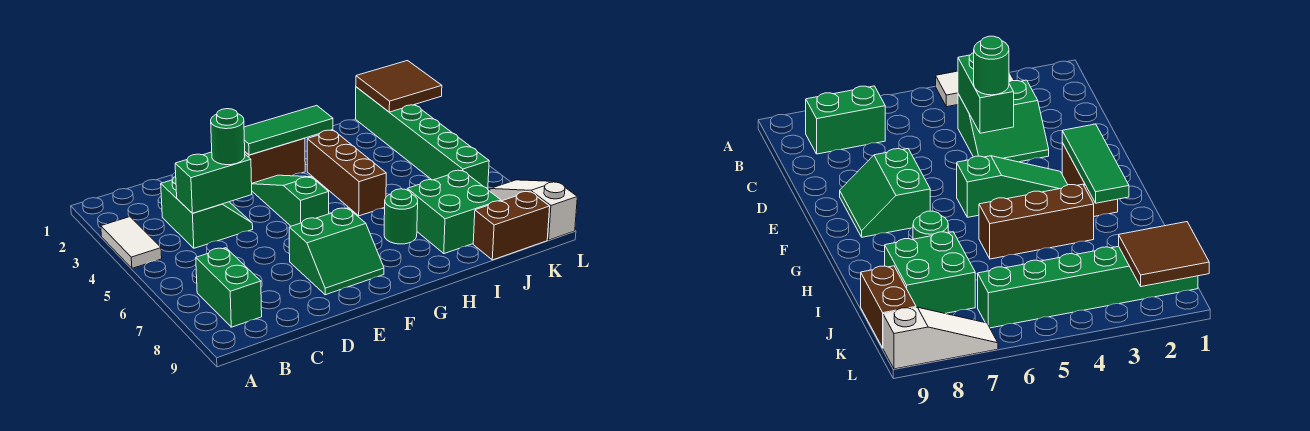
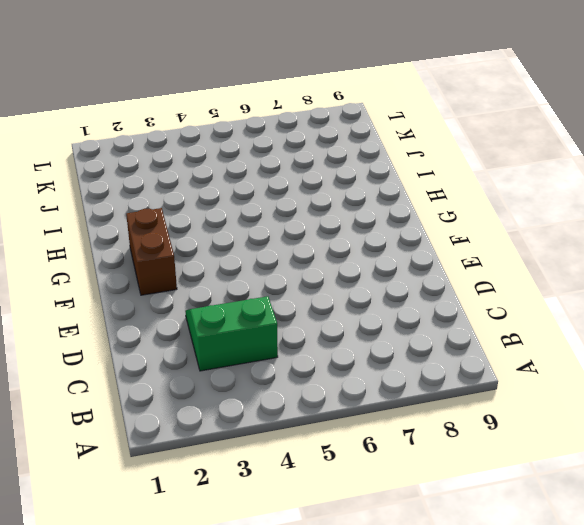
none -> white tile A3:A4 level 1
none -> green brick B7:B8 level 1
none -> green slope E7:F8 level 1 top 7

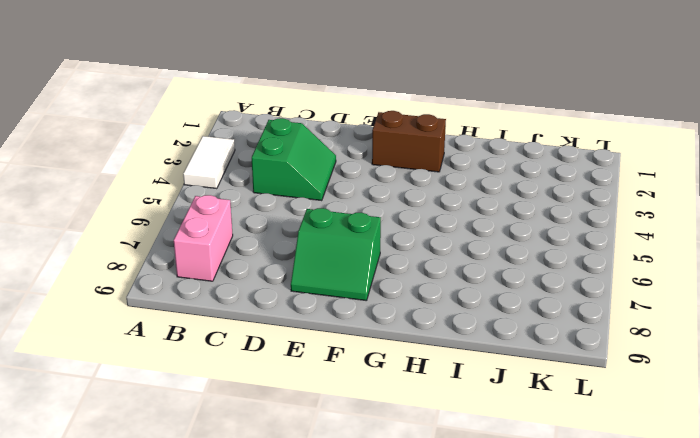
pink brick B7:B8 level 1 -> green brick B7:B8 level 1
none -> green slope F3:F5 level 1 top 5
none -> brown brick H3:H5 level 1
none -> green round brick H7 level 1

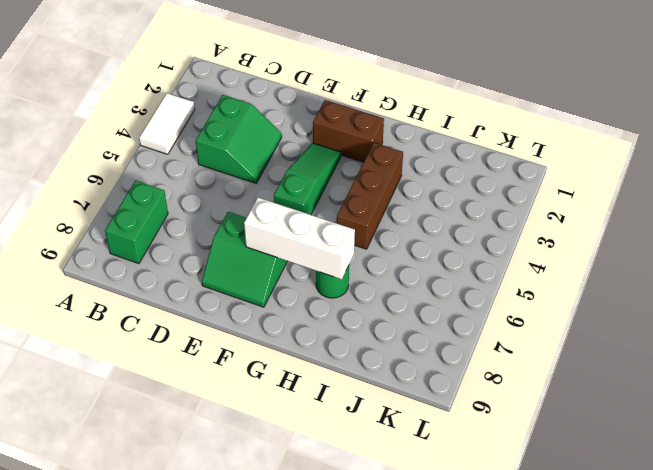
white brick F7:H7 level 2 -> none
none -> green brick I7:J8 level 1
none -> brown brick J9:K9 level 1
none -> green brick K1:K6 level 1

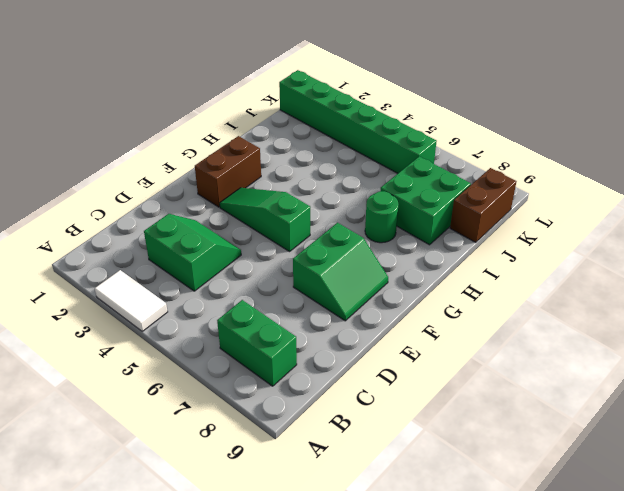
none -> brown brick H3:H5 level 1
none -> white slope L7:L9 level 1 top 9
none -> green brick C4:D4 level 2

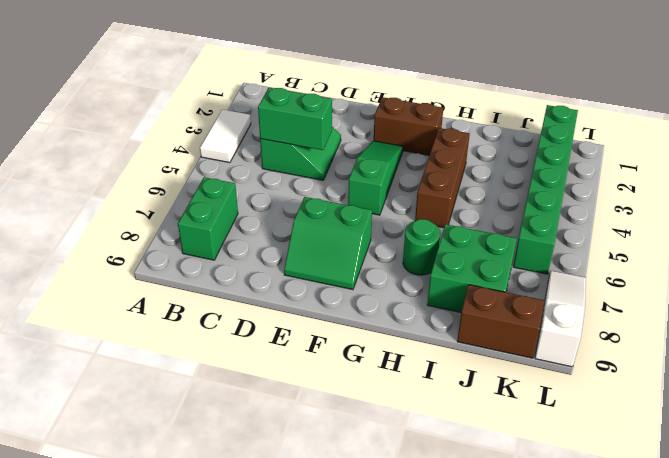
none -> green tile F2:H2 level 2
none -> brown tile K1:L2 level 2
none -> green round brick D4 level 3

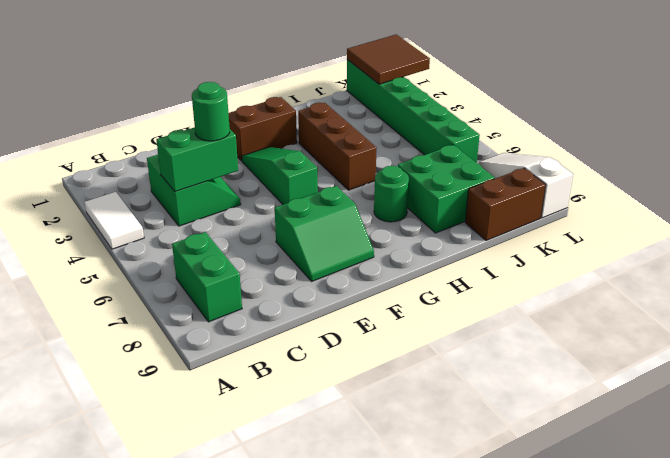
none -> green tile F2:H2 level 2

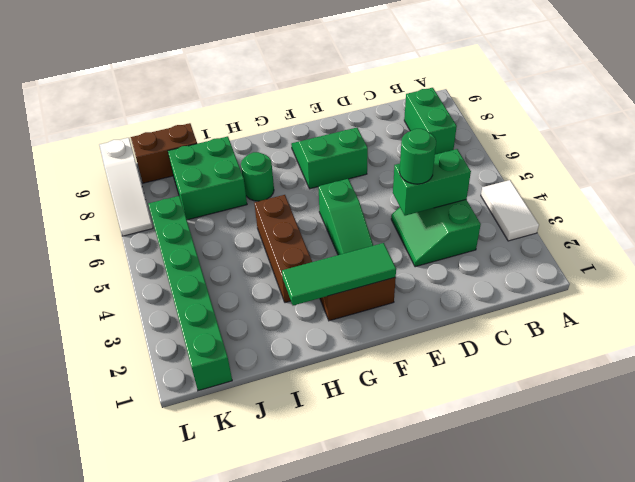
none -> brown tile K1:L2 level 2

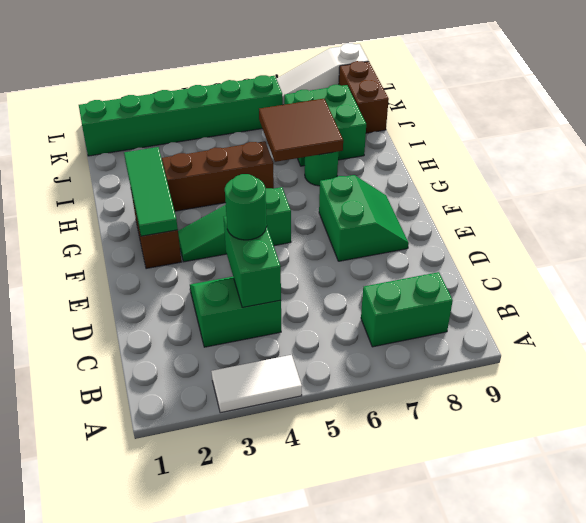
brown tile H6:I7 level 2 -> brown tile K1:L2 level 2

